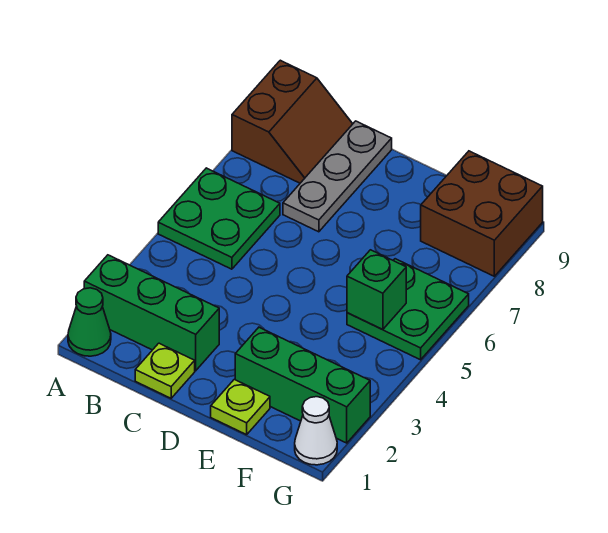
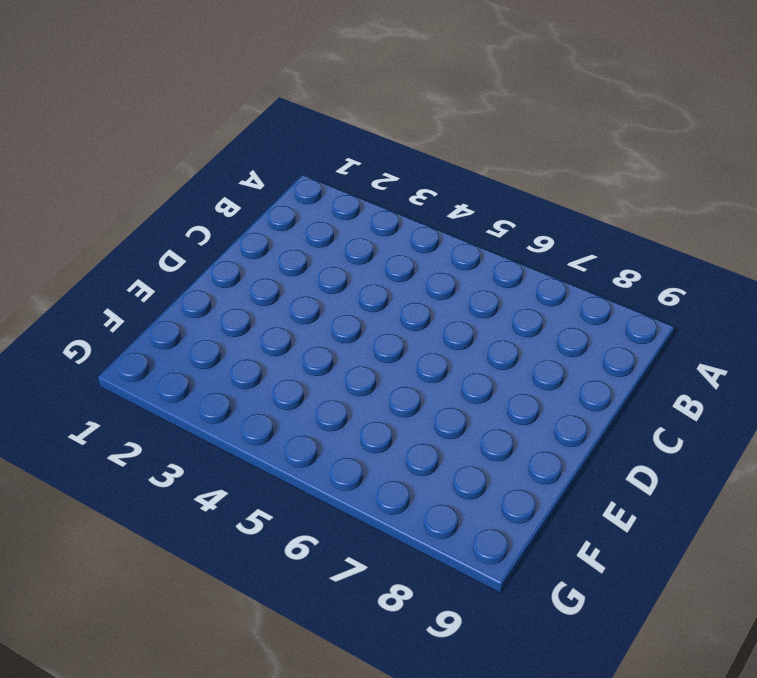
none -> green cone A1 level 1
none -> green brick A2:C2 level 1
none -> green plate A5:B6 level 1

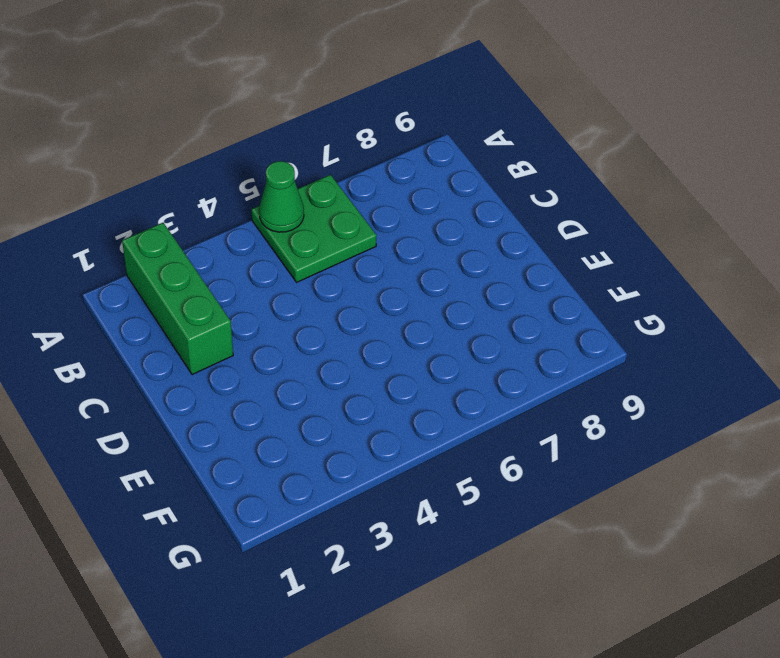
green cone A5 level 2 -> green cone A1 level 1
none -> brown slope A8:B9 level 1 top A
none -> lime plate C1 level 1
none -> grey plate C7:C9 level 1

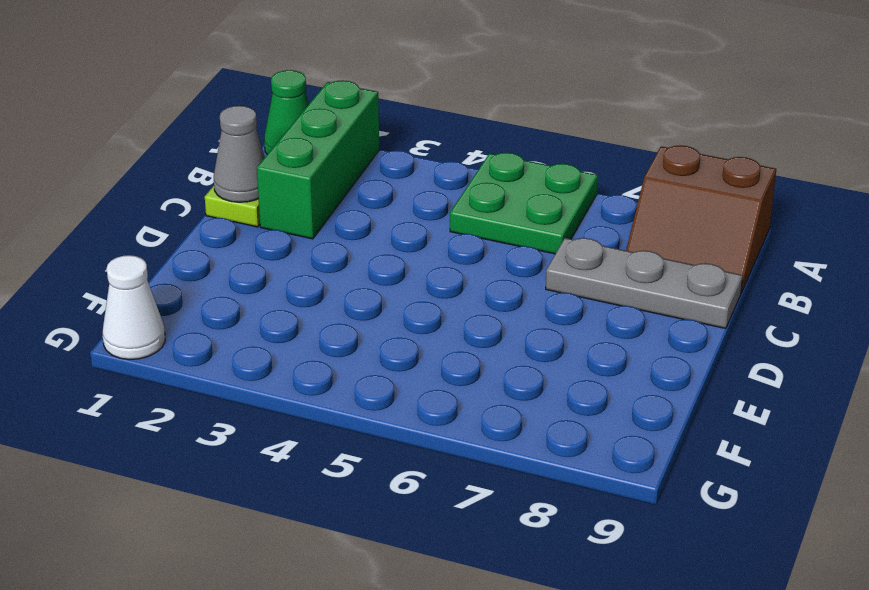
grey cone C1 level 2 -> none
none -> lime plate E1 level 1
none -> green brick E2:G2 level 1
none -> green plate F5:G6 level 1

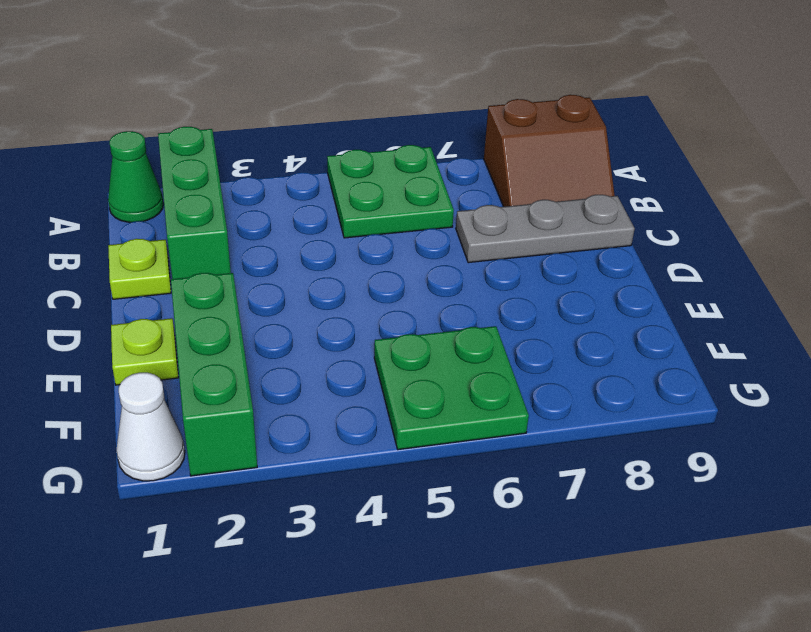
none -> brown brick F8:G9 level 1
none -> green brick F5 level 2

